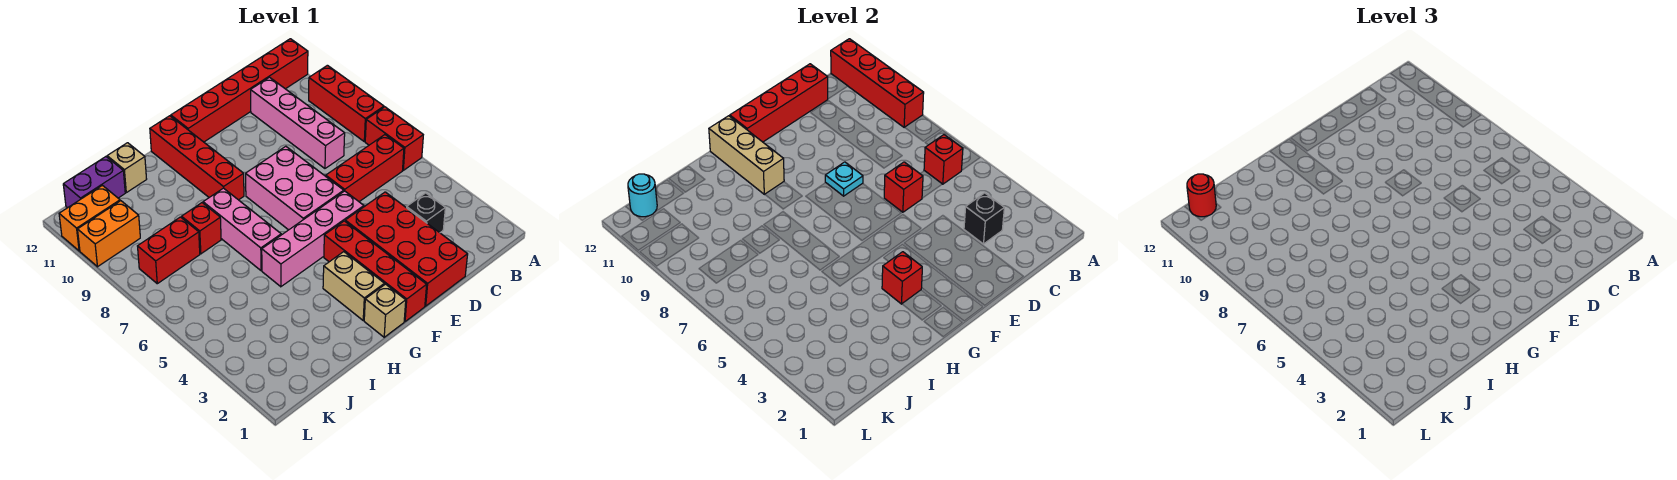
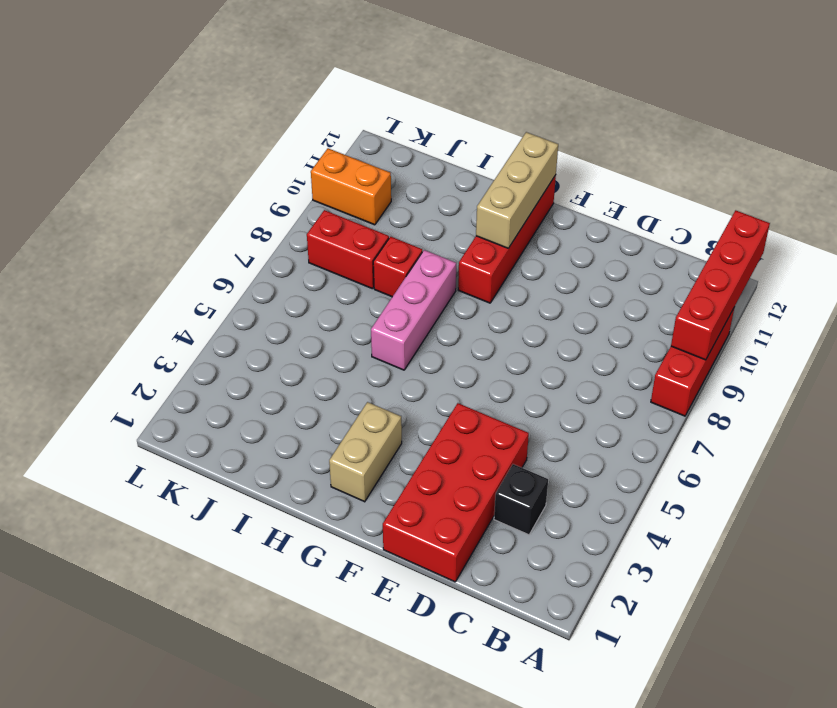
none -> red brick A6:A7 level 1
none -> red brick A12:F12 level 1
none -> red brick B6:D6 level 1
none -> pink brick C8:C11 level 1

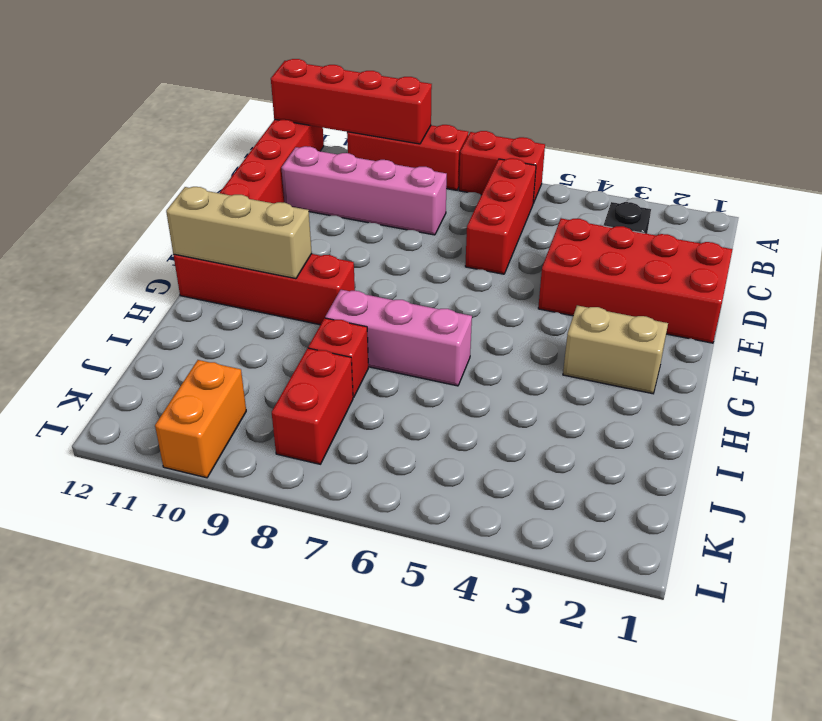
none -> pink brick E5:H5 level 1
none -> pink brick E6:F8 level 1
none -> red brick F1:F4 level 1
none -> tan brick G1 level 1

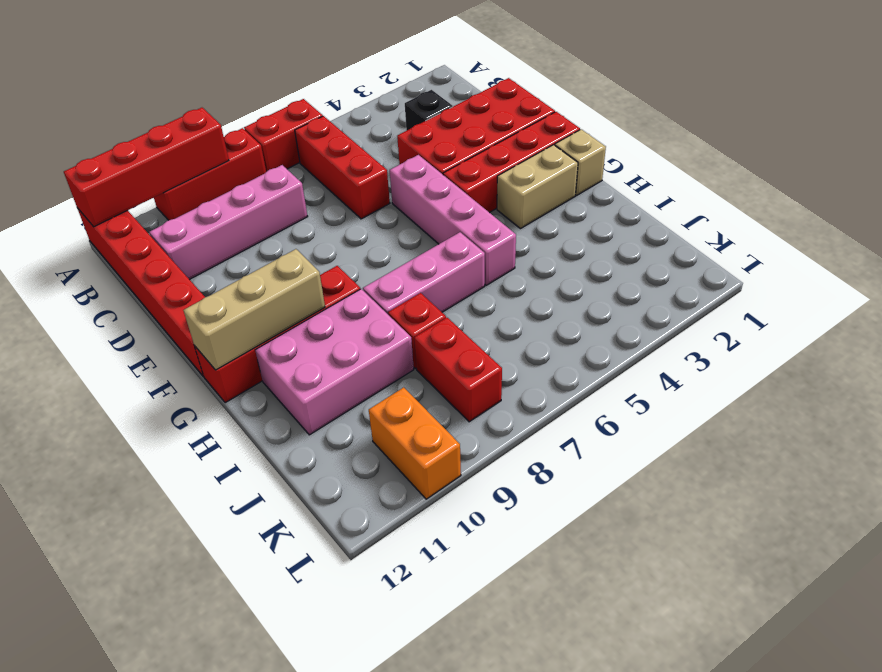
pink brick H9:I11 level 1 -> pink brick E6:F8 level 1
none -> tan brick I12 level 1
none -> purple brick J12:K12 level 1
none -> orange brick K11:L11 level 1
none -> red brick B6 level 2

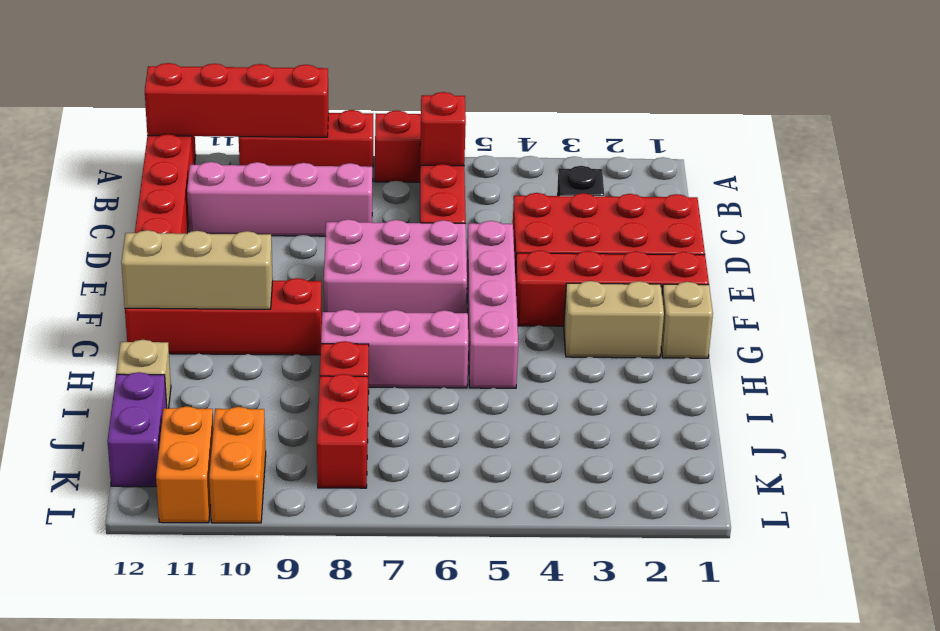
none -> black brick C3 level 2
none -> red brick C12:F12 level 2
none -> red brick D6 level 2
none -> cyan plate E8 level 2

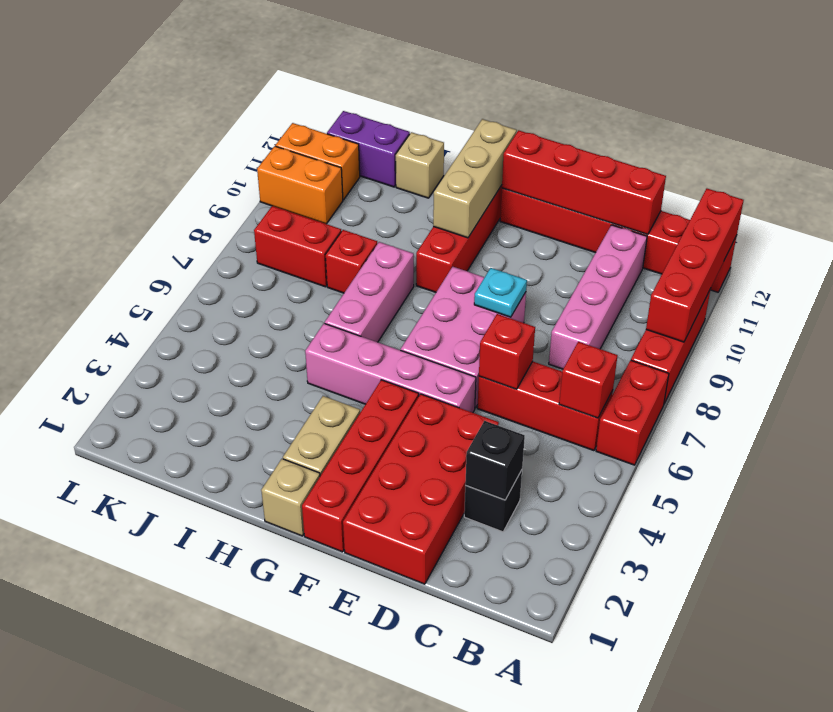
none -> red brick G3 level 2
none -> cyan round brick K12 level 2
none -> red round brick K12 level 3

